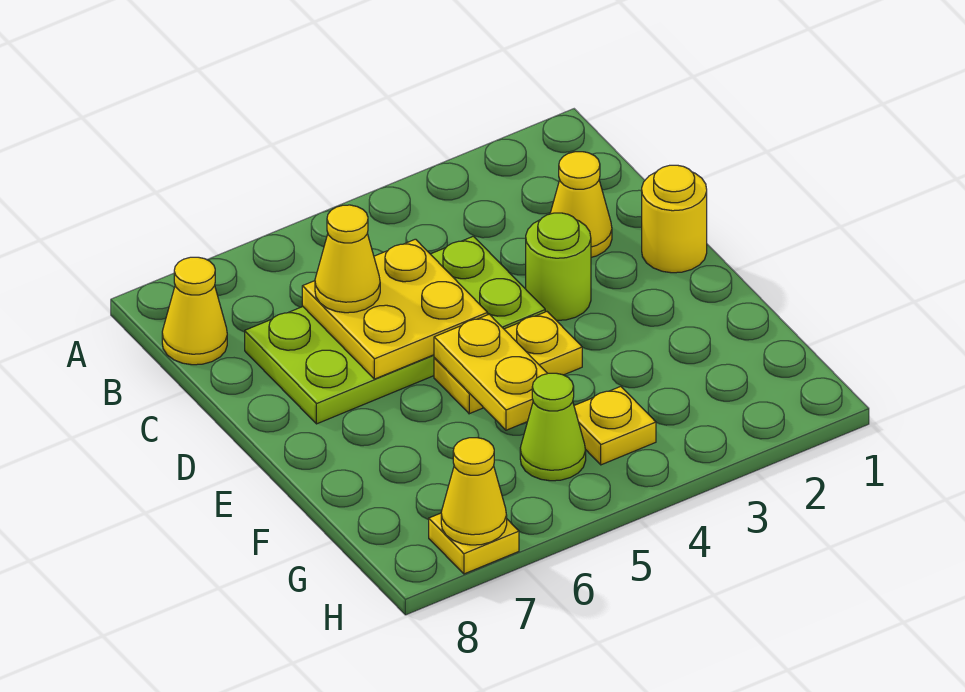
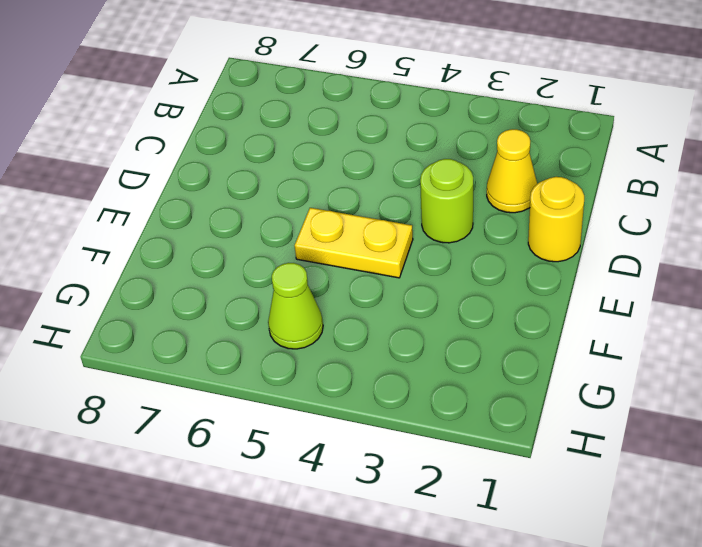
none -> yellow cone B8 level 1
none -> lime plate C4:D7 level 1
none -> yellow plate G4 level 1

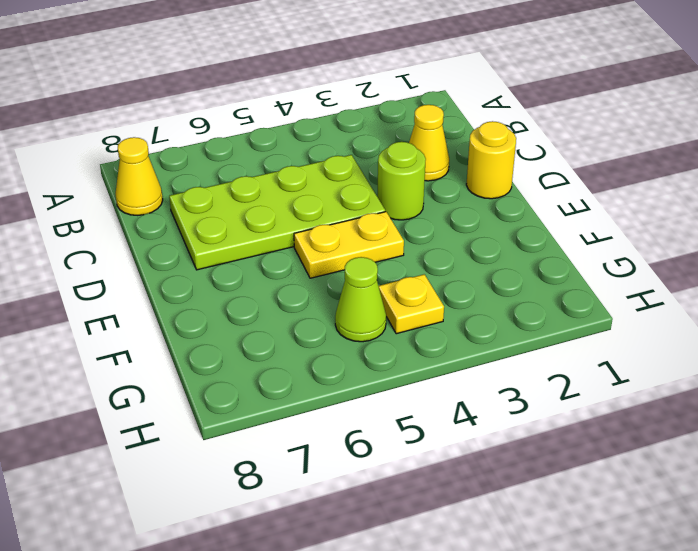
none -> yellow plate H7 level 1
none -> yellow plate C5:D6 level 2
none -> yellow plate E5:F5 level 2

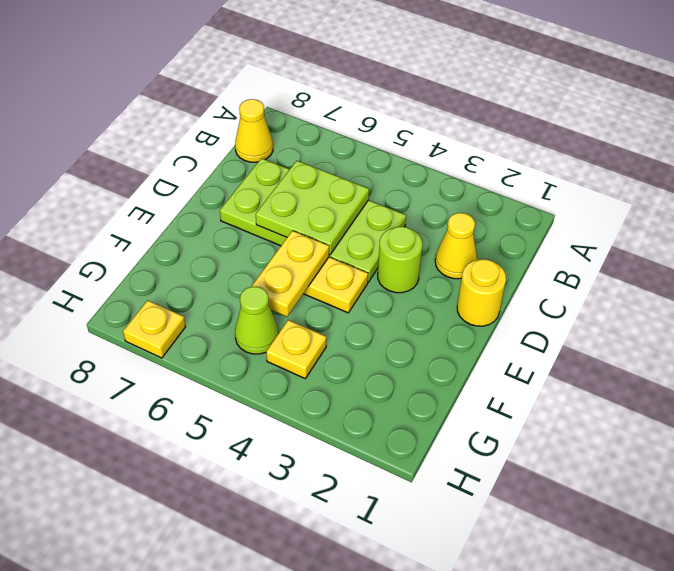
lime plate C5:D6 level 2 -> yellow plate C5:D6 level 2
none -> yellow cone H7 level 2
none -> yellow cone C6 level 3

